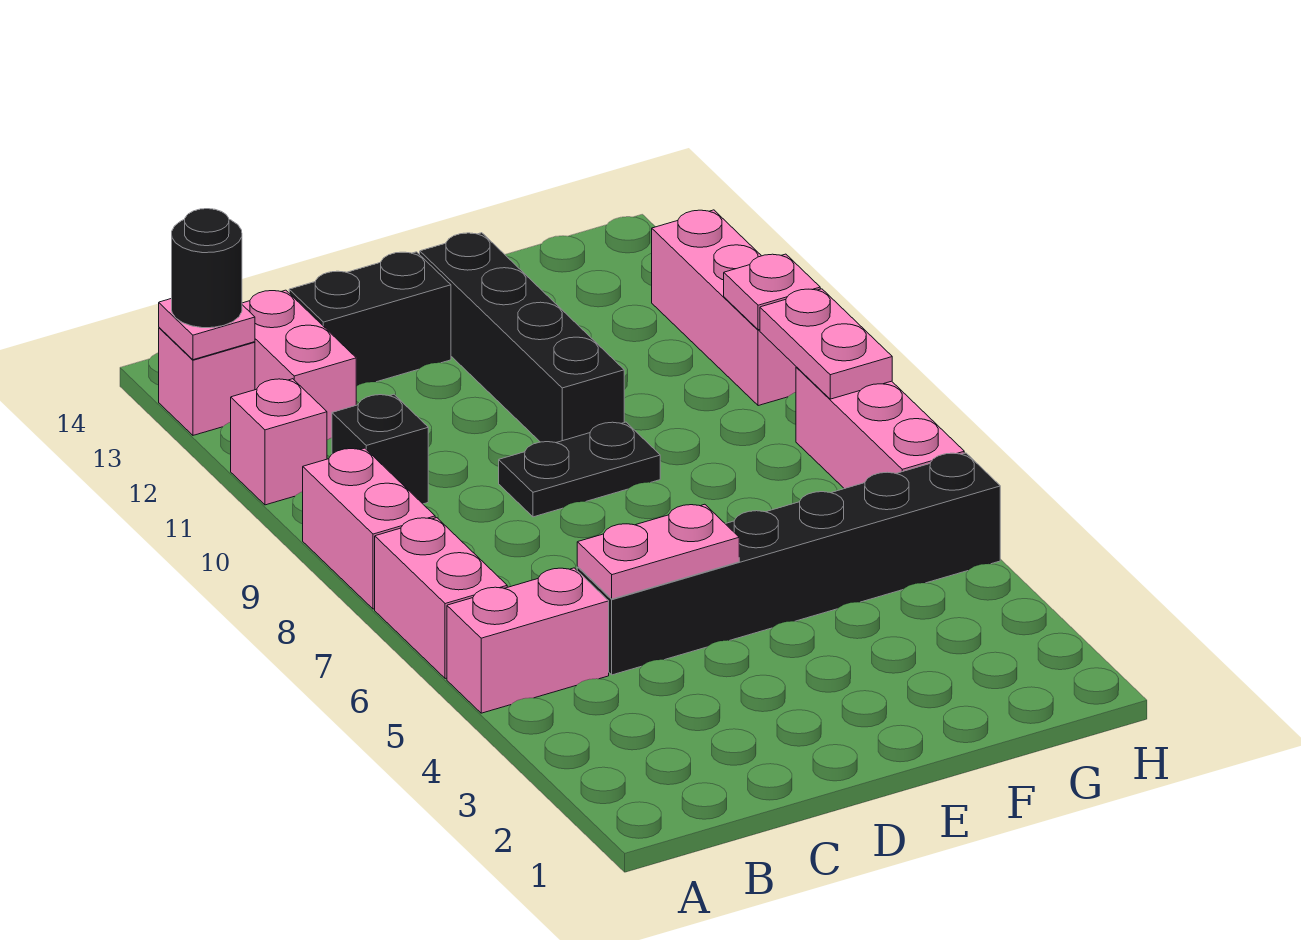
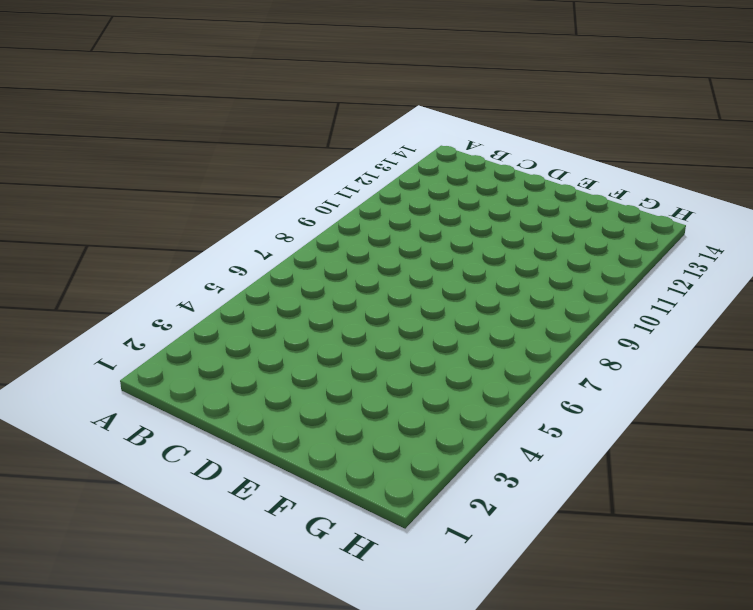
none -> pink brick A5:B5 level 1
none -> pink brick A6:A7 level 1
none -> pink brick A8:A9 level 1

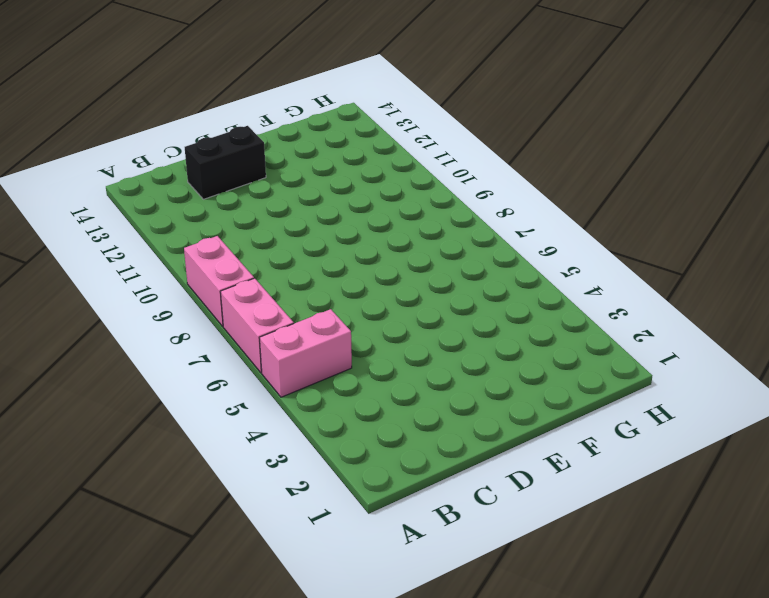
none -> pink brick A11 level 1
none -> pink brick A13 level 1
none -> black brick B10 level 1

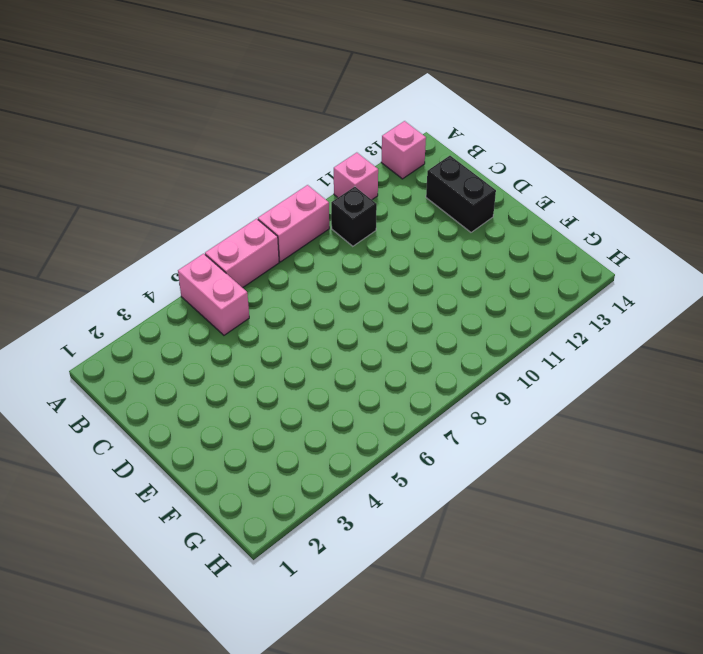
none -> pink brick B12:B13 level 1
none -> black brick C5:H5 level 1
none -> black plate D9:E9 level 1

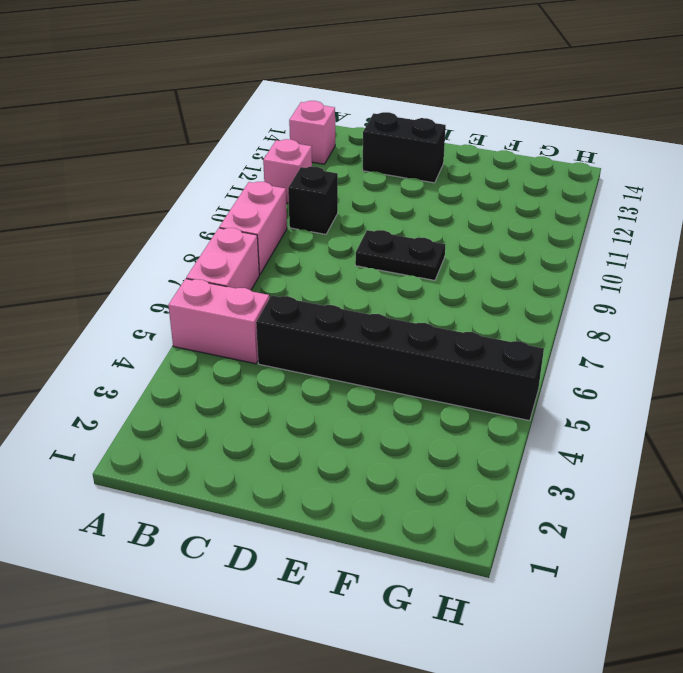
none -> pink brick B12:B13 level 1
none -> black brick E10:E13 level 1
none -> pink brick H6:H8 level 1

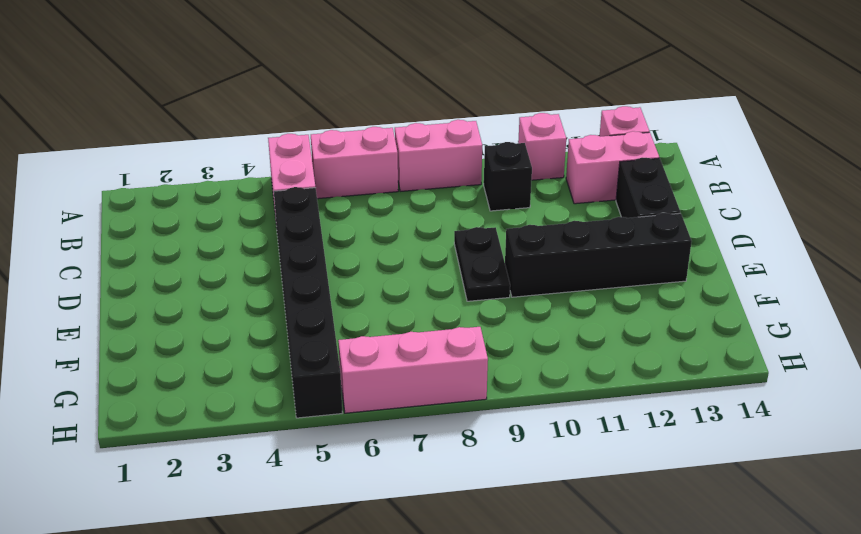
none -> pink brick H10:H12 level 1
none -> pink plate A13 level 2
none -> pink plate C5:D5 level 2

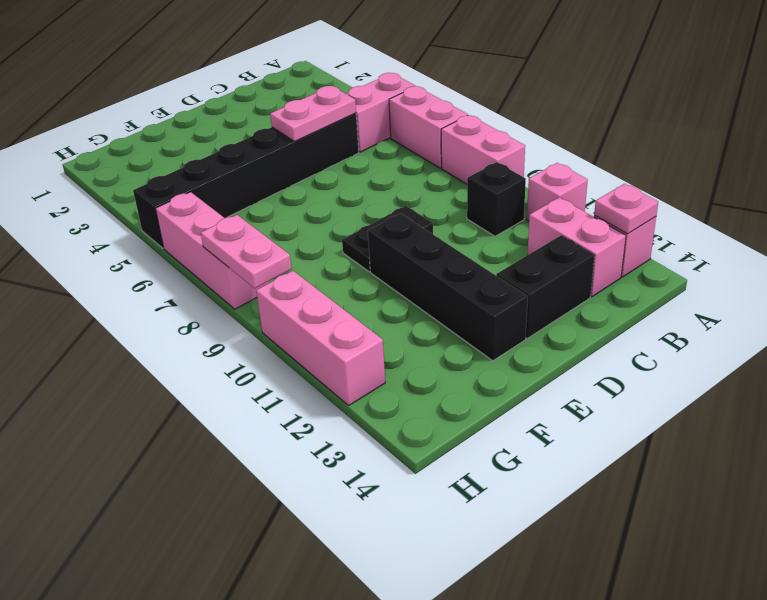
none -> pink plate H10 level 2
none -> black round brick A13 level 3

